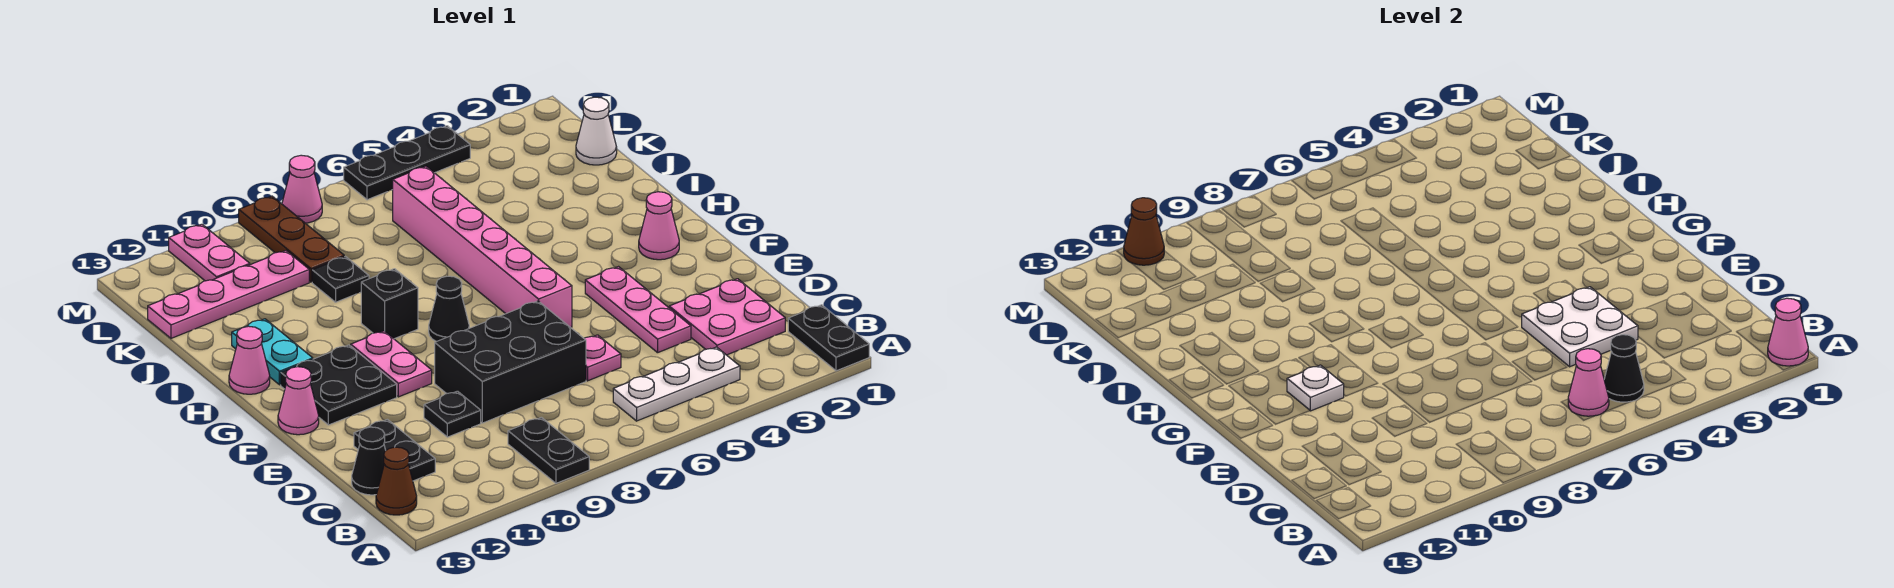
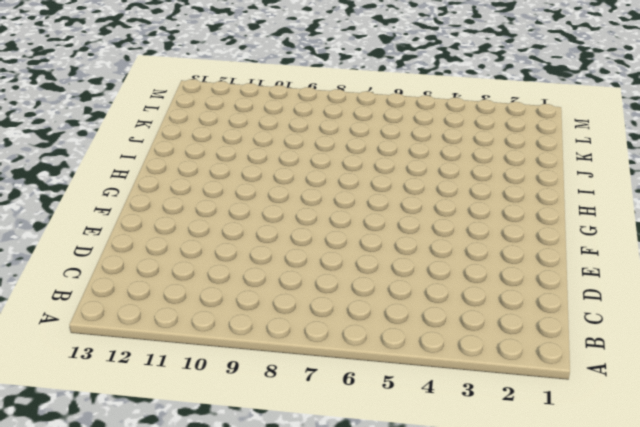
none -> black plate A1:B1 level 1
none -> black plate A9:B9 level 1
none -> white plate B4:B6 level 1
none -> brown cone B13 level 1

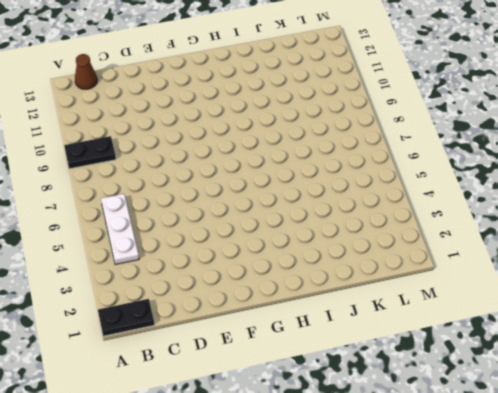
none -> pink plate C2:D3 level 1
none -> black plate C12:D12 level 1
none -> black cone C13 level 1
none -> pink plate D4:F4 level 1

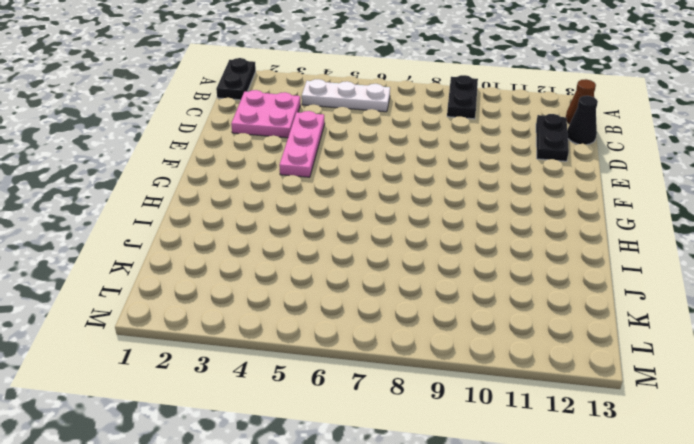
none -> pink plate D6 level 1
none -> black brick D7:E9 level 1
none -> black plate D10 level 1
none -> pink brick F6:K6 level 1

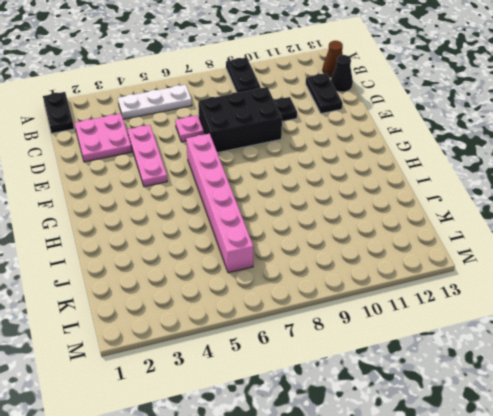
none -> pink plate F10:G10 level 1
none -> black plate F11:G12 level 1
none -> pink cone F13 level 1
none -> pink cone G2 level 1

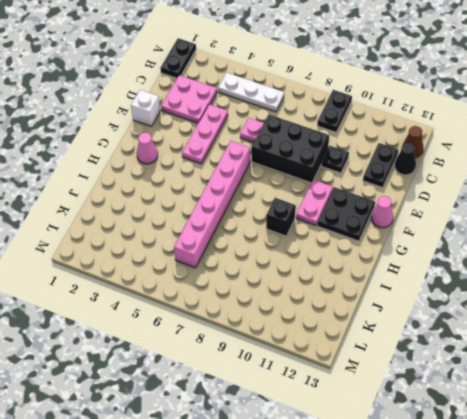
white brick E1 level 1 -> none
none -> black cone G8 level 1
none -> cyan plate H12:I12 level 1
none -> pink cone H13 level 1
none -> black plate J9 level 1

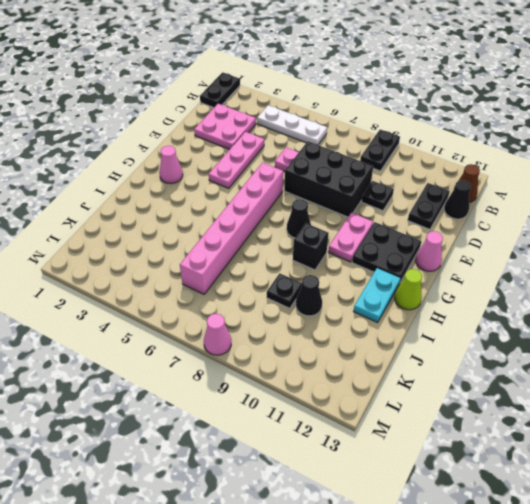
lime cone H13 level 1 -> pink cone H13 level 1
black cone J10 level 1 -> black cone B5 level 2
none -> white cone K1 level 1
none -> brown plate K9:M9 level 1
none -> pink plate K10:K13 level 1
none -> pink plate L11:M11 level 1

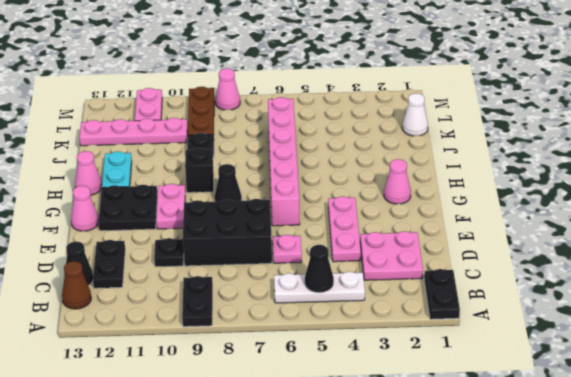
none -> black plate M4:M6 level 1
none -> pink cone A1 level 2
none -> pink cone B6 level 2
none -> white plate D4:E5 level 2

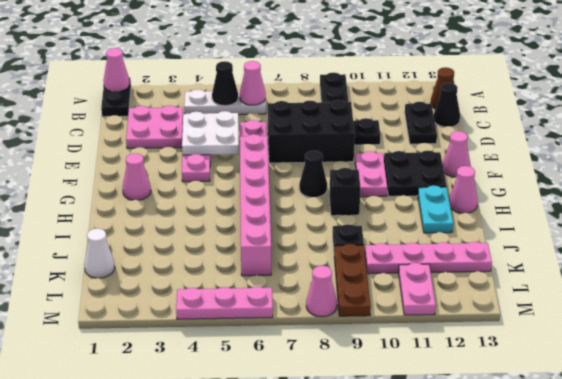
pink plate M4:M6 level 1 -> black plate M4:M6 level 1
none -> white plate F11 level 2
none -> brown cone M11 level 2

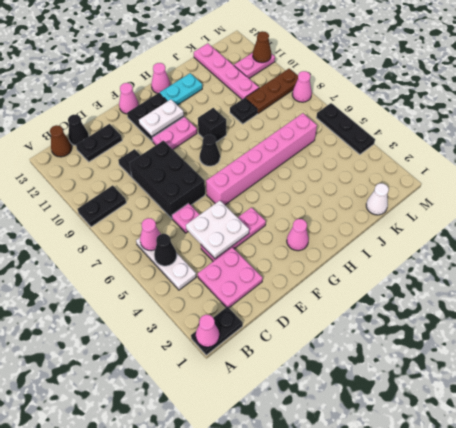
white plate F11:G11 level 2 -> white plate F11 level 2

